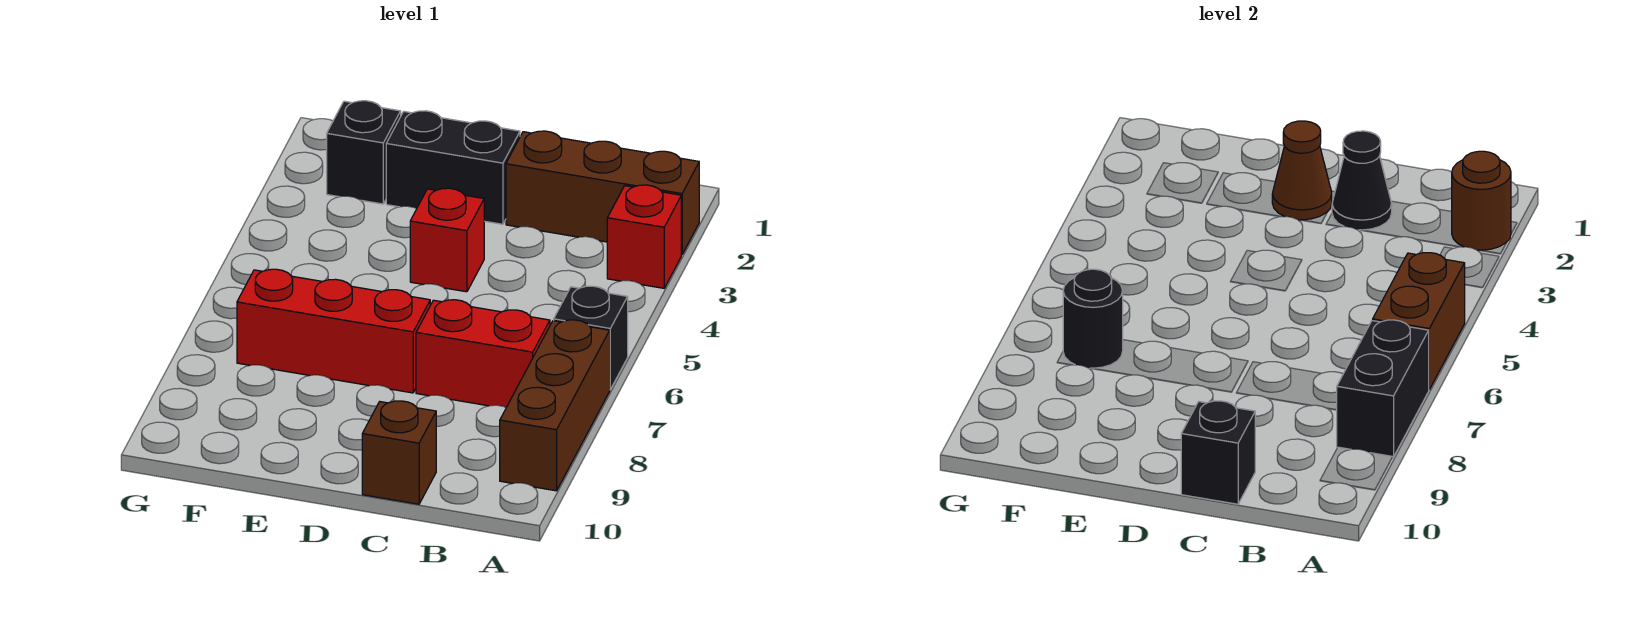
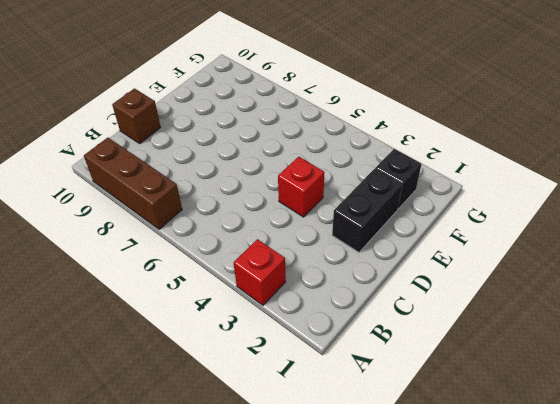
none -> brown brick A2:C2 level 1
none -> black brick A6 level 1
none -> red brick B7:C7 level 1

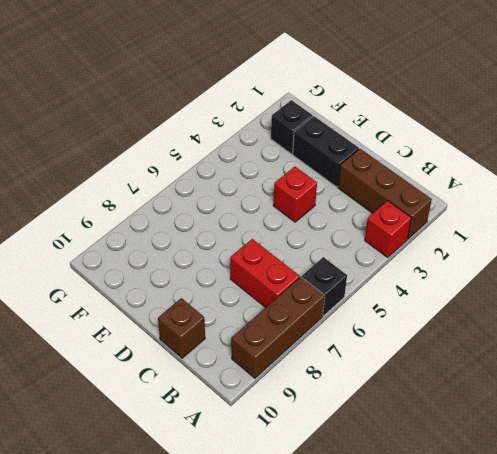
none -> red brick D7:F7 level 1
none -> brown round brick A2 level 2
none -> brown brick A5:A6 level 2

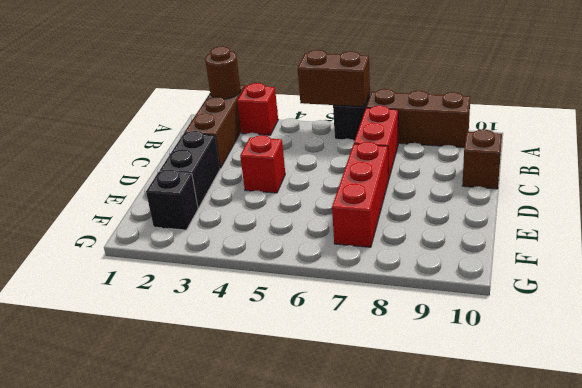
none -> black brick A7:A8 level 2
none -> black cone C2 level 2
none -> black brick C10 level 2

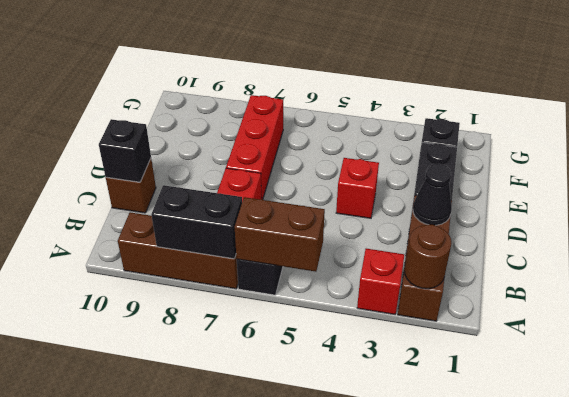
none -> brown cone D2 level 2
none -> black round brick F7 level 2

